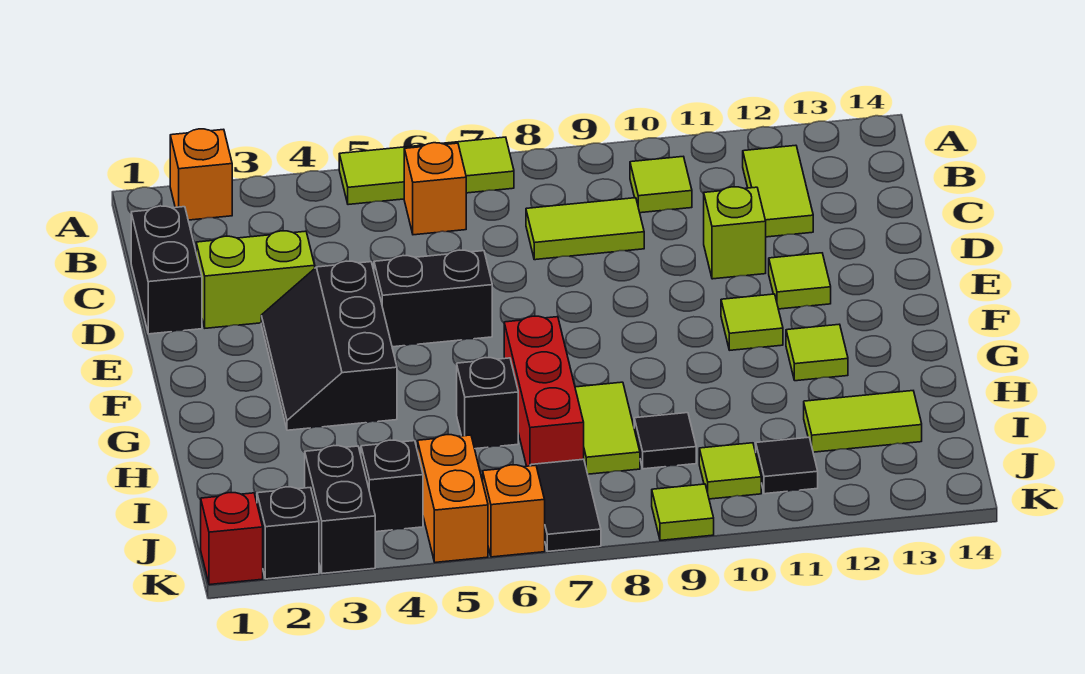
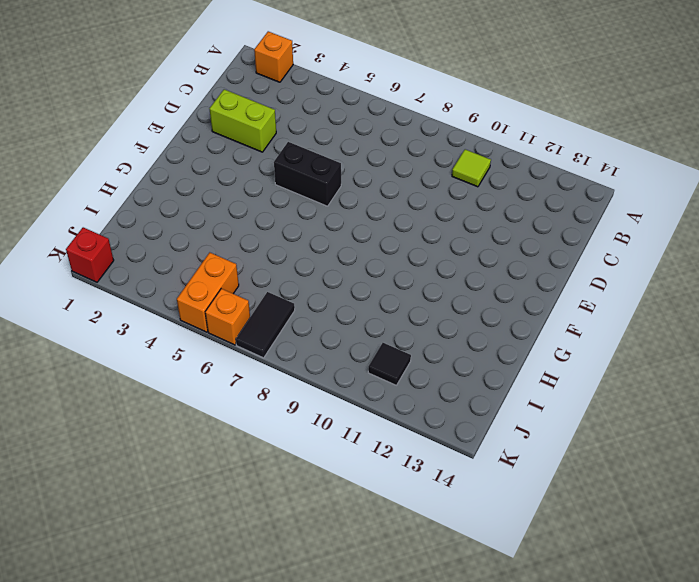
none -> lime tile A5:A7 level 1
none -> orange brick B6 level 1
none -> lime tile B12:C12 level 1

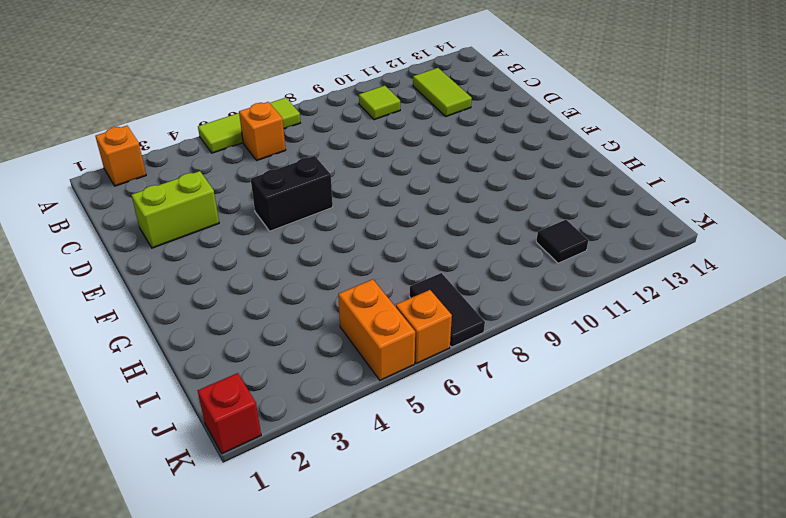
none -> black brick C1:D1 level 1
none -> lime tile C8:C9 level 1
none -> lime brick D11 level 1

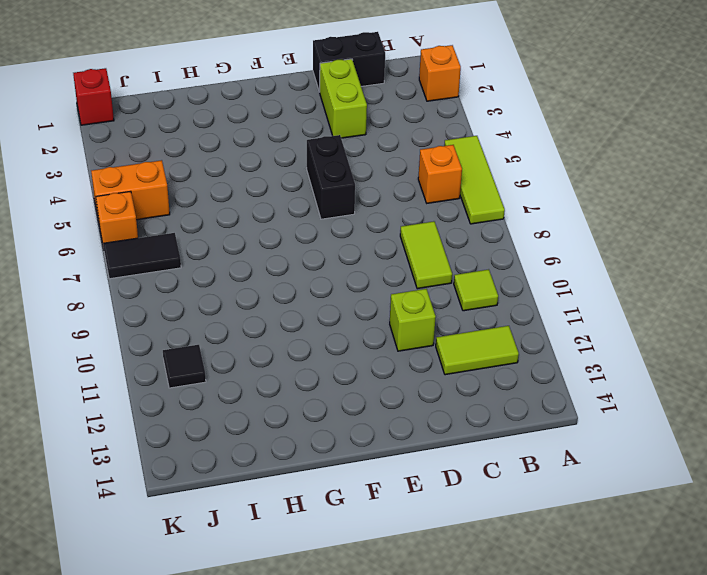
none -> black slope E3:G4 level 1 top 4
none -> lime tile E12 level 1
none -> lime tile F11 level 1

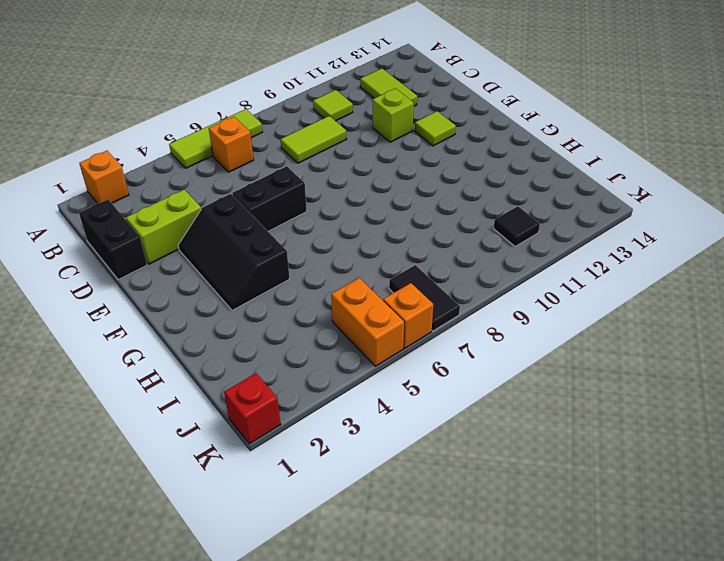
none -> lime tile F11 level 1
none -> red brick G7:I7 level 1
none -> lime tile G12 level 1

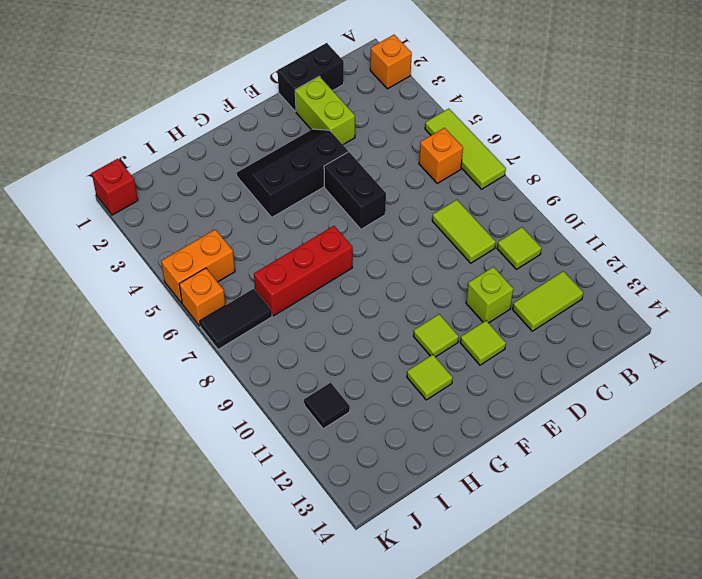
none -> black brick H6 level 1
none -> lime tile H8:I8 level 1
none -> black tile I9 level 1

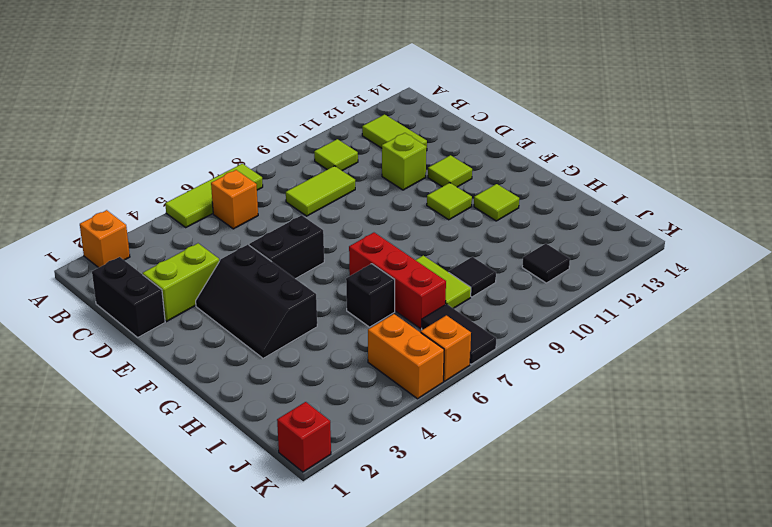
none -> lime tile I12:I13 level 1
none -> black brick J3:K3 level 1
none -> black brick J4 level 1

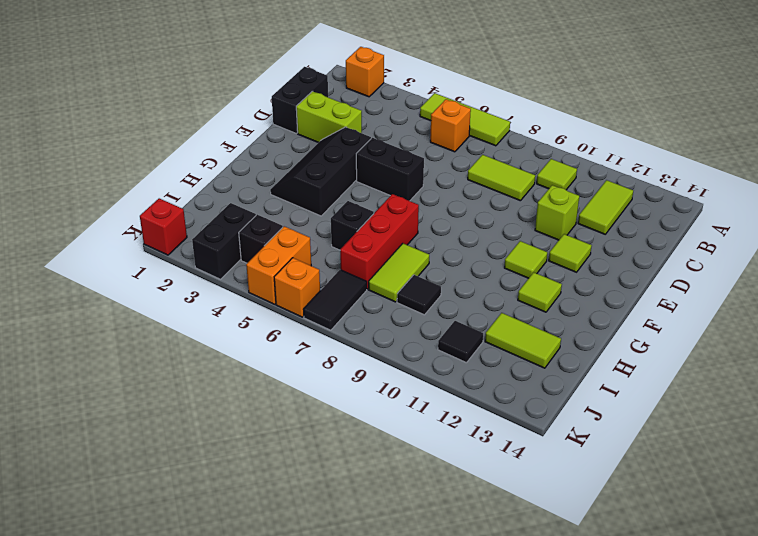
none -> lime tile J10 level 1
none -> black brick K2 level 1
none -> lime tile K9 level 1

